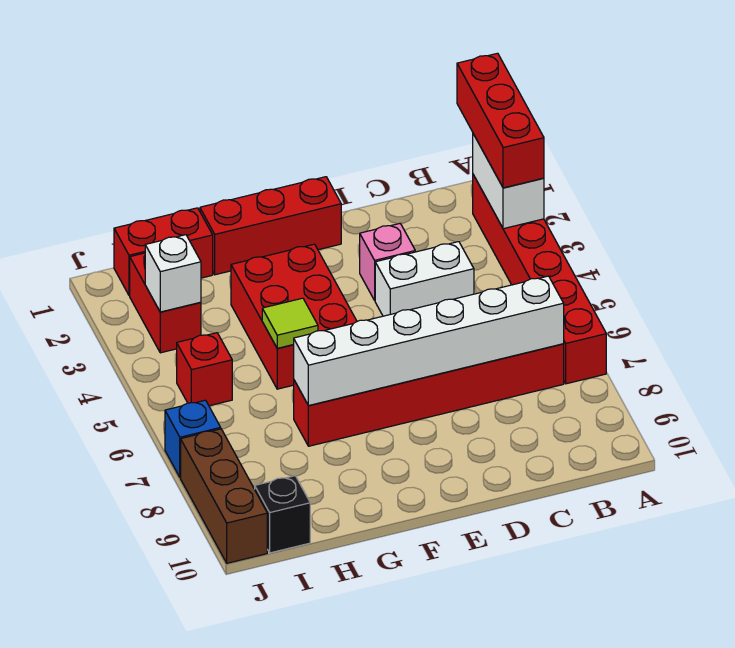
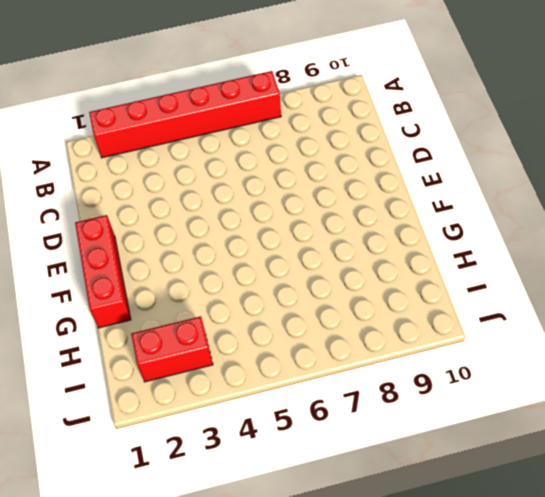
none -> red brick B7:G7 level 1
none -> white brick C4:D4 level 1
none -> pink brick D3 level 1

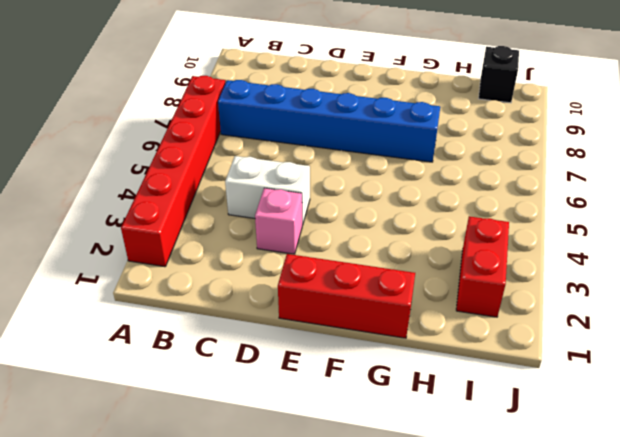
blue brick B7:G7 level 1 -> red brick B7:G7 level 1
none -> red brick F3:G5 level 1
none -> red brick H1:I1 level 1
none -> red brick I5 level 1

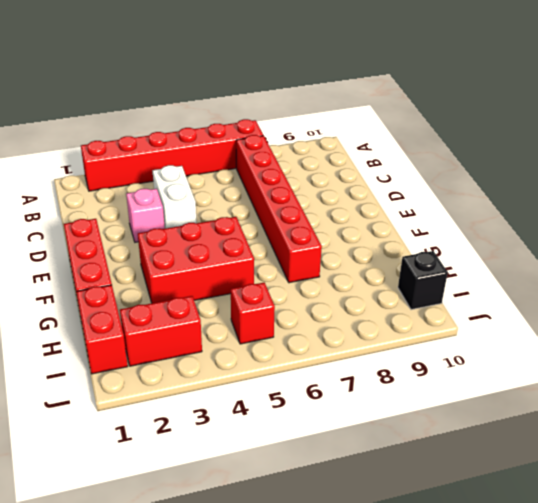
none -> blue brick J7 level 1
none -> brown brick J8:J10 level 1
none -> white brick A2:A3 level 2

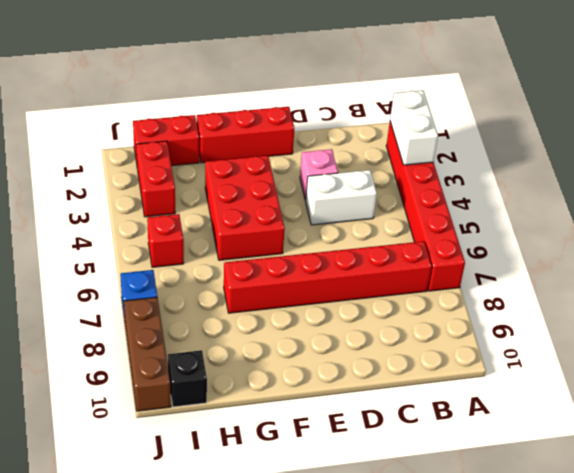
none -> white brick B7:G7 level 2
none -> lime tile G5 level 2
none -> white brick I3 level 2

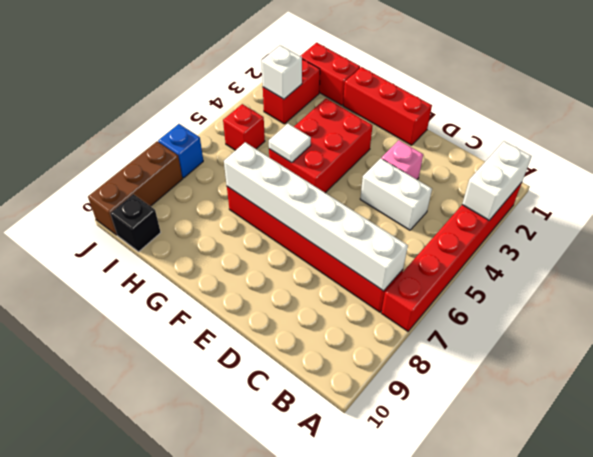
white tile G5 level 2 -> lime tile G5 level 2
none -> red brick A1:A3 level 3

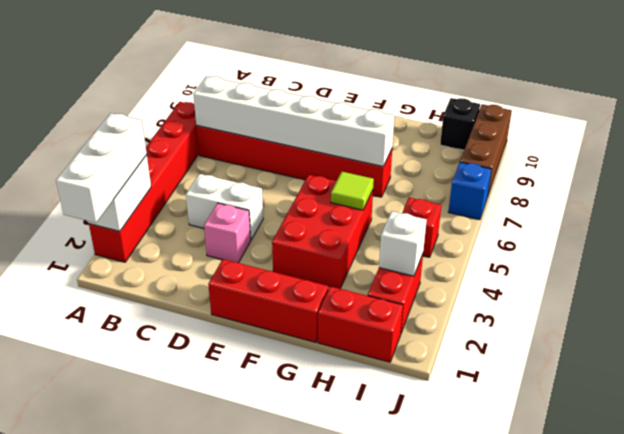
white brick A1:A3 level 3 -> red brick A1:A3 level 3

